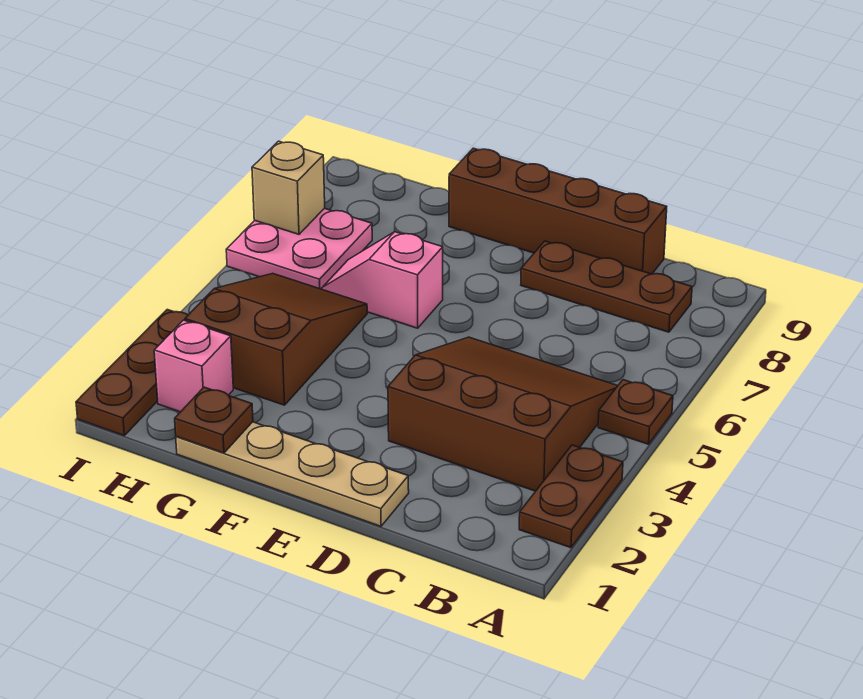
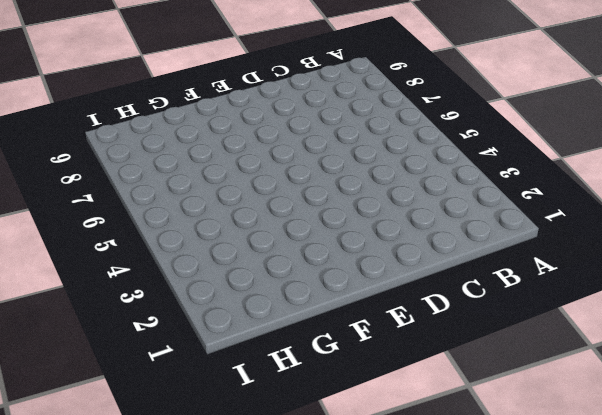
none -> brown plate A2:A3 level 1
none -> brown plate A5 level 1
none -> brown slope B3:D5 level 1 top 3

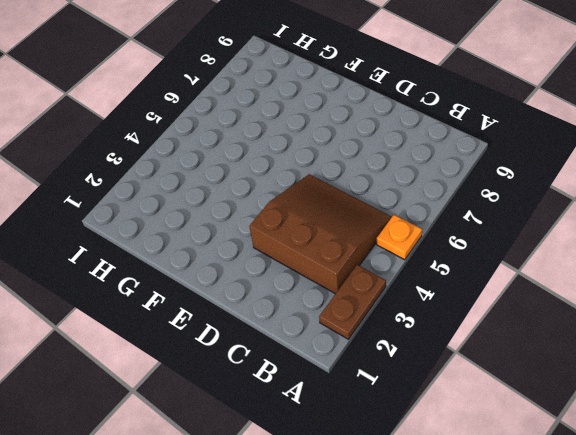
orange plate A5 level 1 -> brown plate A5 level 1
none -> brown plate B8:D8 level 1
none -> brown brick C9:F9 level 1
none -> tan plate D1:G1 level 1

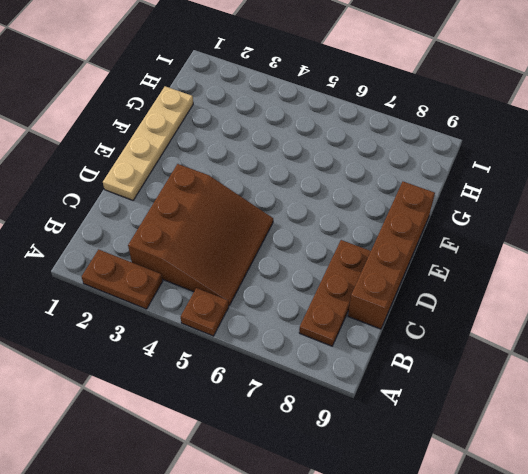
none -> pink slope F6:G6 level 1 top F
none -> brown slope G3:H5 level 1 top 3
none -> pink brick H2 level 1

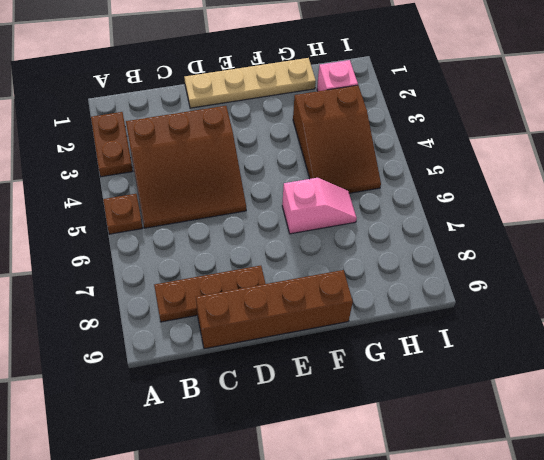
none -> pink plate H6:I7 level 1
none -> brown plate I1:I3 level 1
none -> brown plate G1 level 2

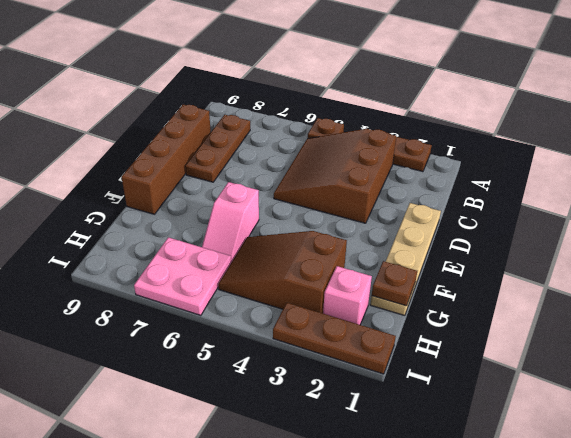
none -> tan brick I7 level 2

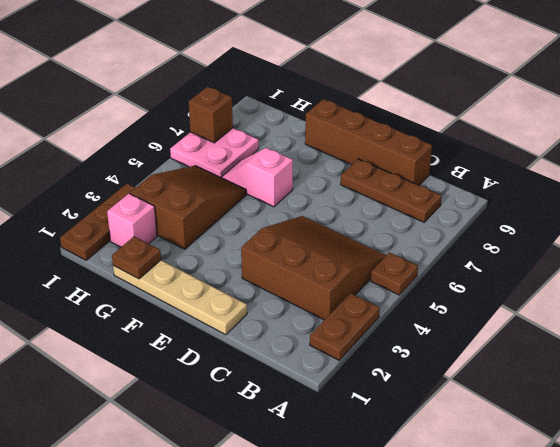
brown brick I7 level 2 -> tan brick I7 level 2

